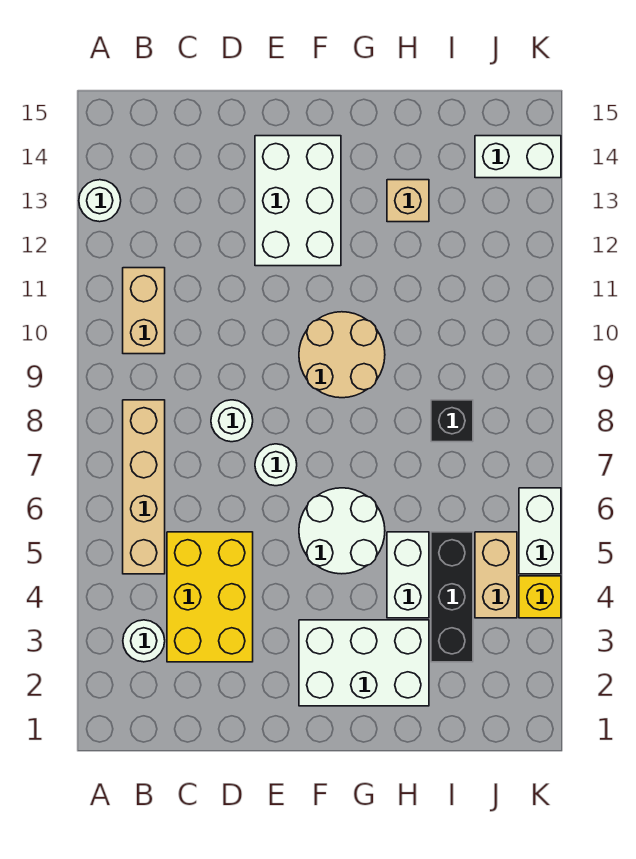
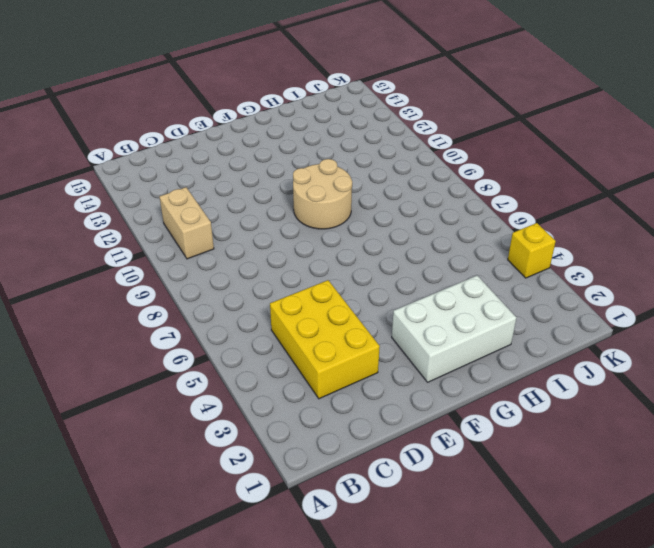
none -> white round brick A13 level 1
none -> white round brick B3 level 1
none -> tan brick B5:B8 level 1

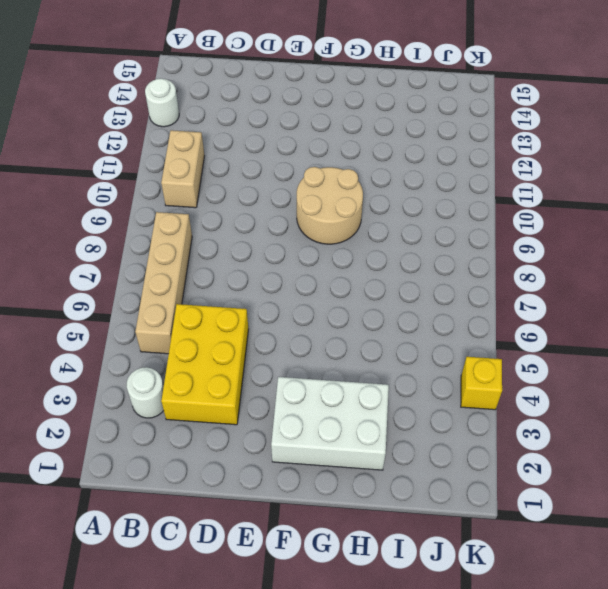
none -> white round brick D8 level 1
none -> white round brick E7 level 1
none -> white brick E12:F14 level 1

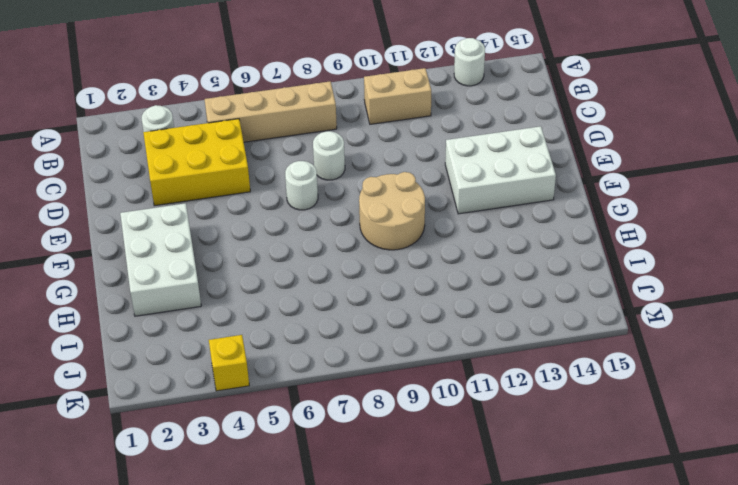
none -> white round brick F5:G6 level 1
none -> white brick H4:H5 level 1
none -> tan brick H13 level 1

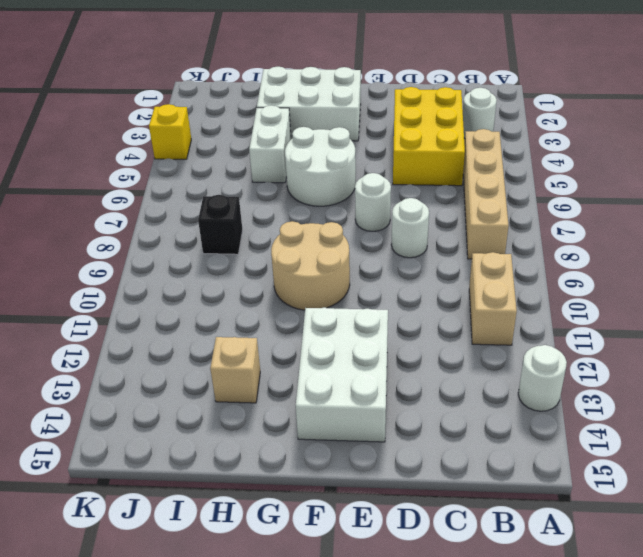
none -> black brick I3:I5 level 1
none -> tan brick J4:J5 level 1
none -> white brick J14:K14 level 1

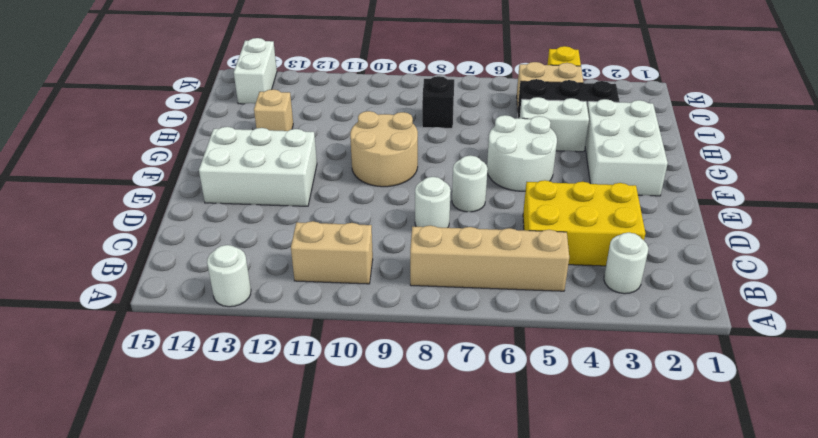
none -> white brick K5:K6 level 1

